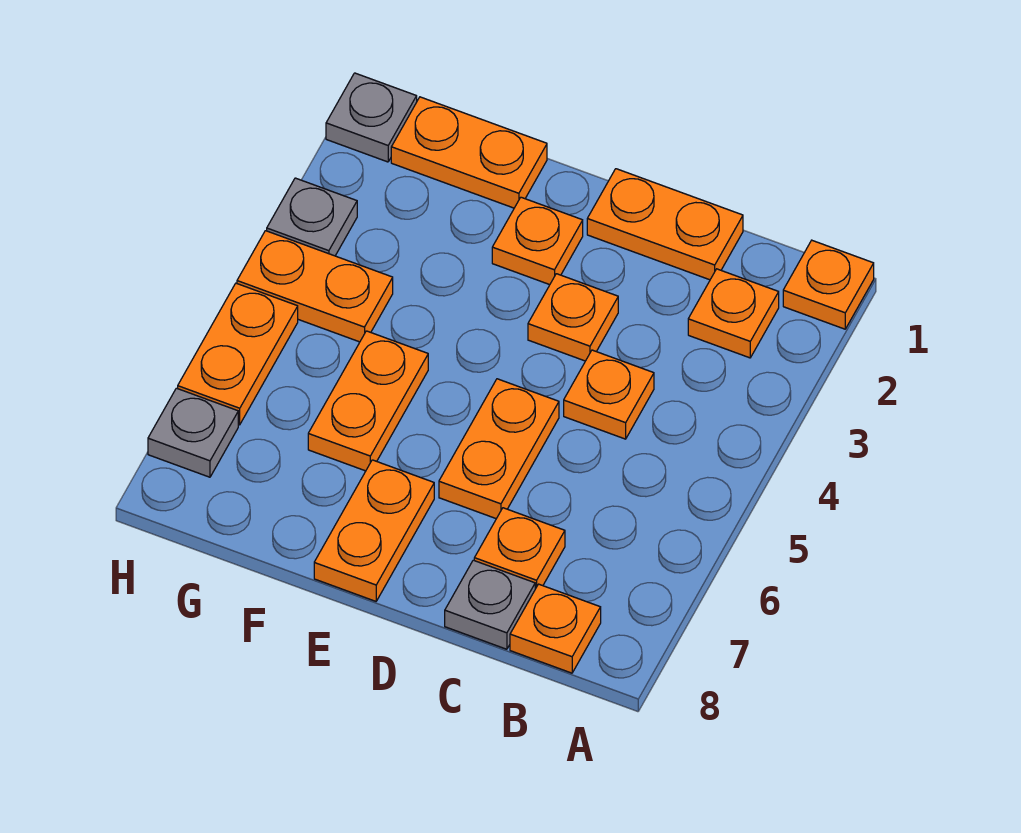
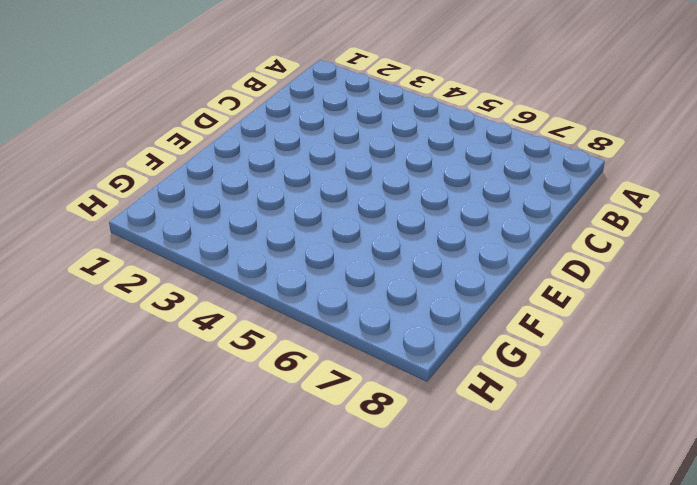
none -> orange plate A1 level 1
none -> orange plate B2 level 1
none -> orange plate B8 level 1

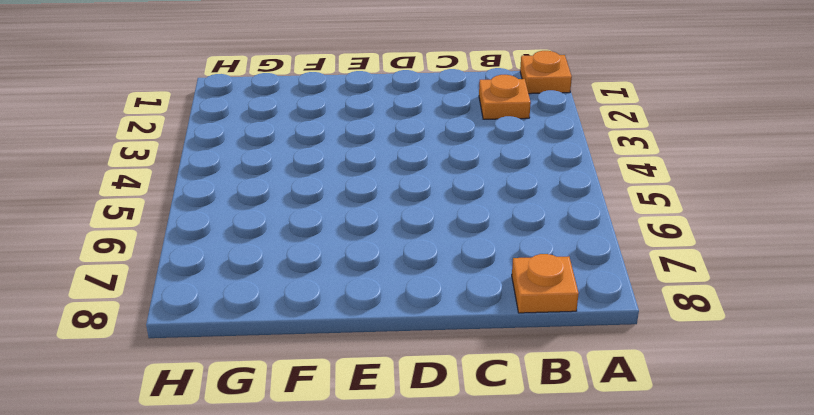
none -> orange plate C1:D1 level 1
none -> orange plate C4 level 1
none -> orange plate C7 level 1

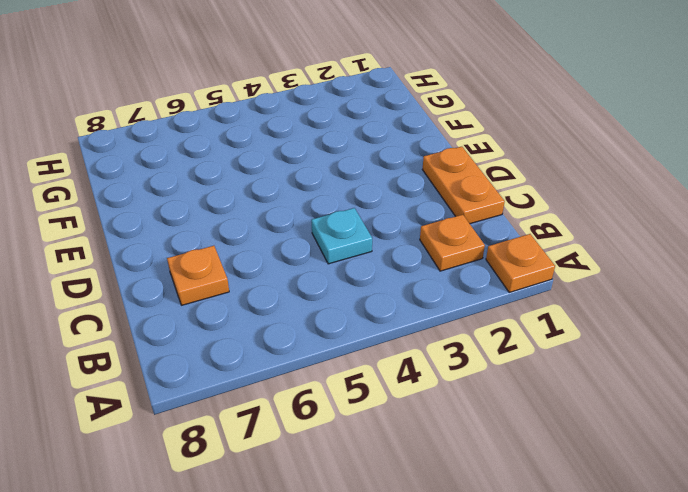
cyan plate C4 level 1 -> orange plate C4 level 1
none -> orange plate B8 level 1
none -> grey plate C8 level 1
none -> orange plate D3 level 1

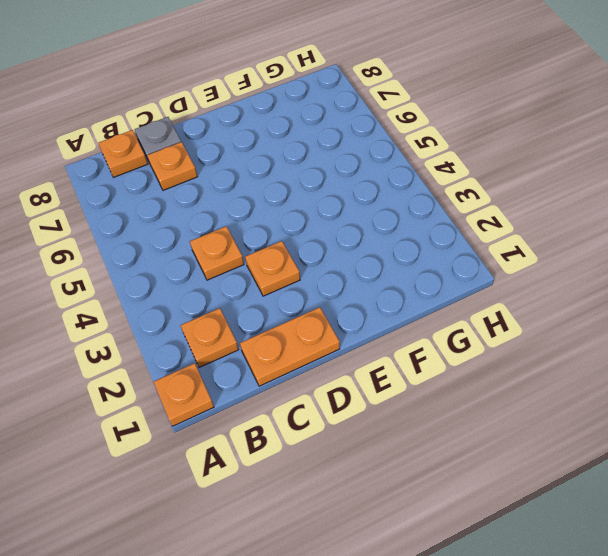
none -> orange plate D5:D6 level 1
none -> orange plate E2 level 1
none -> orange plate E7:E8 level 1

